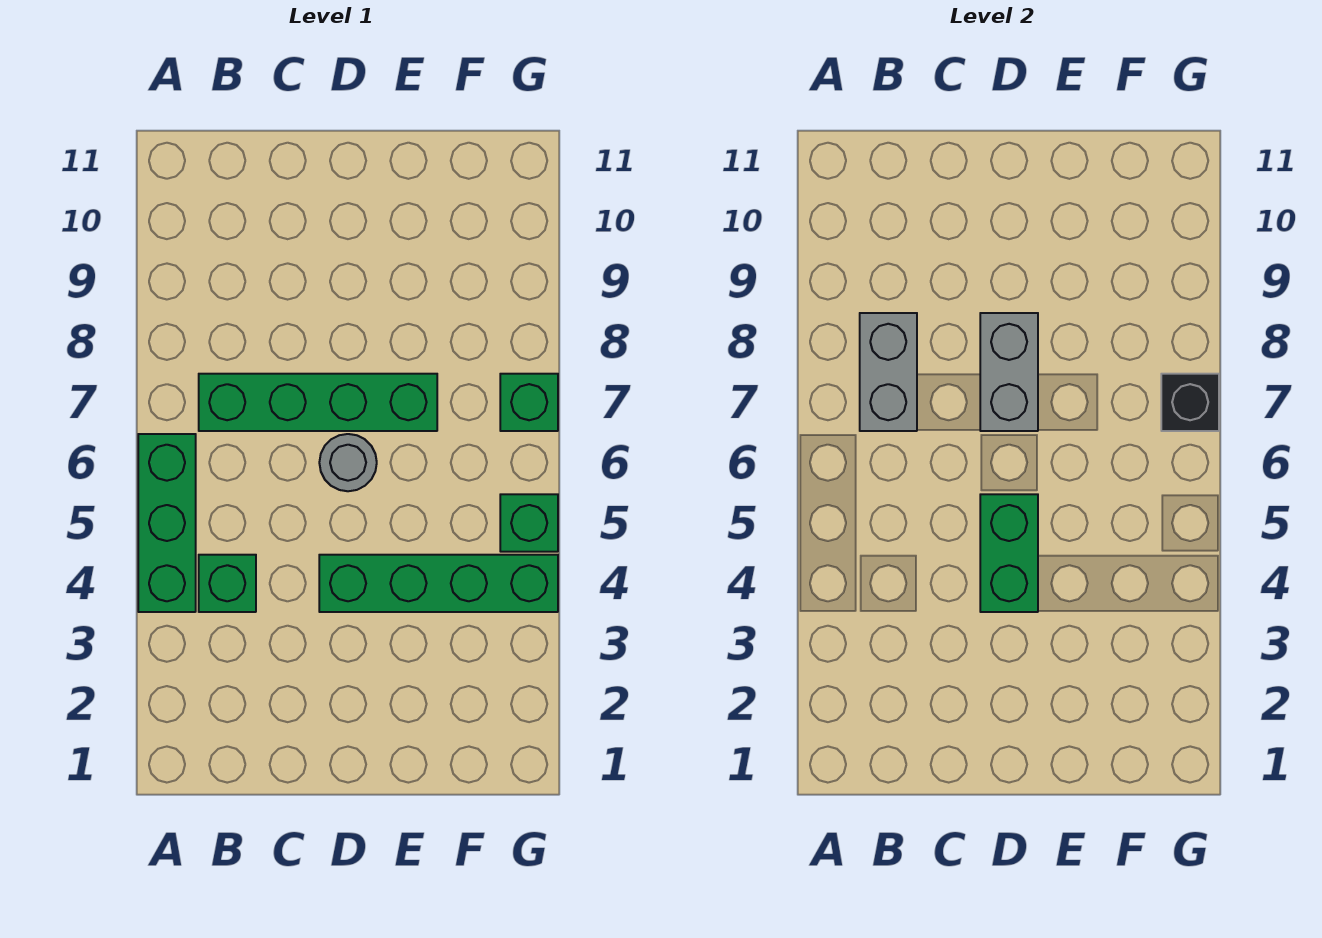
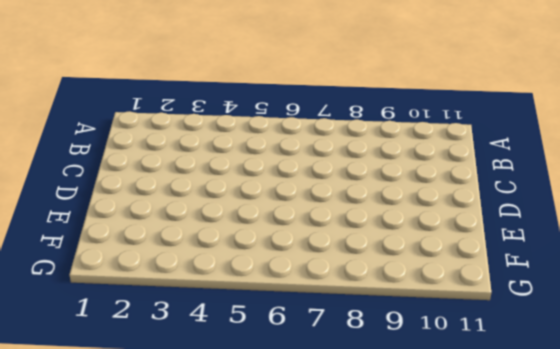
none -> green brick A4:A6 level 1
none -> green brick B4 level 1

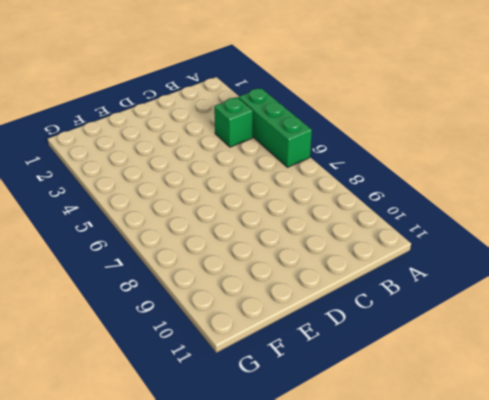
none -> green brick B7:E7 level 1
none -> green brick D4:G4 level 1

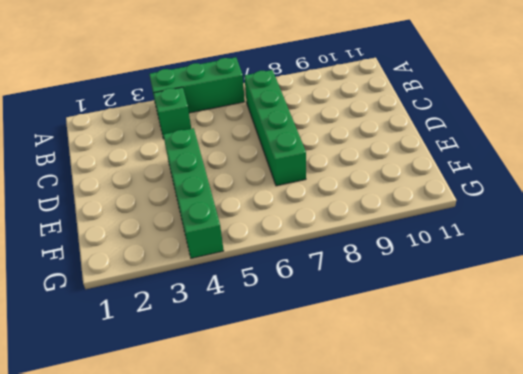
none -> grey round brick D6 level 1
none -> green brick G5 level 1

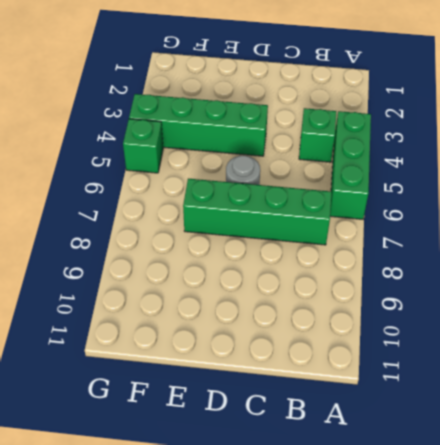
none -> green brick G7 level 1
none -> grey brick B7:B8 level 2

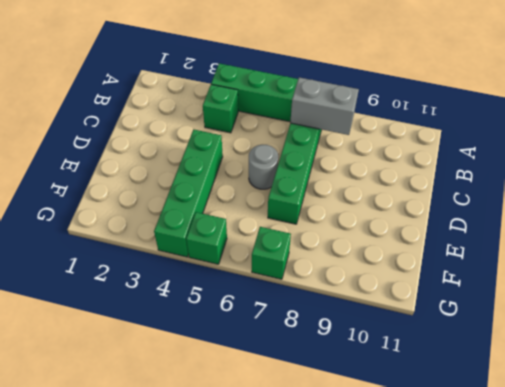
none -> green brick D4:D5 level 2
none -> grey brick D7:D8 level 2

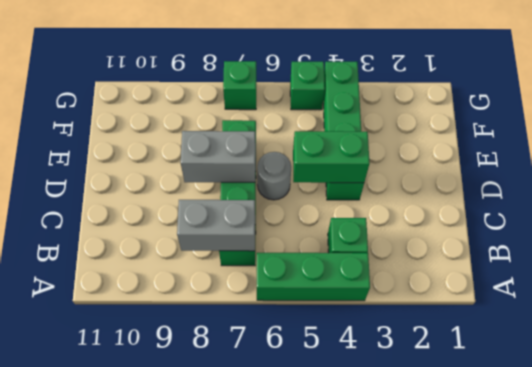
none -> black brick G7 level 2

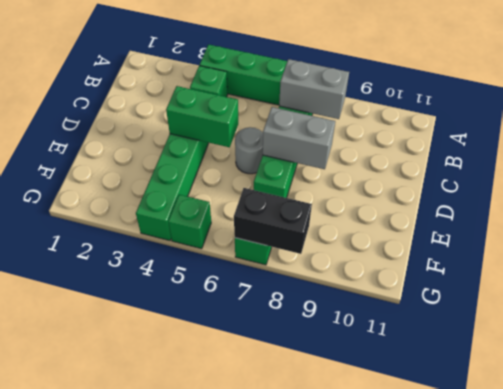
black brick G7:G8 level 2 -> black brick G7 level 2

